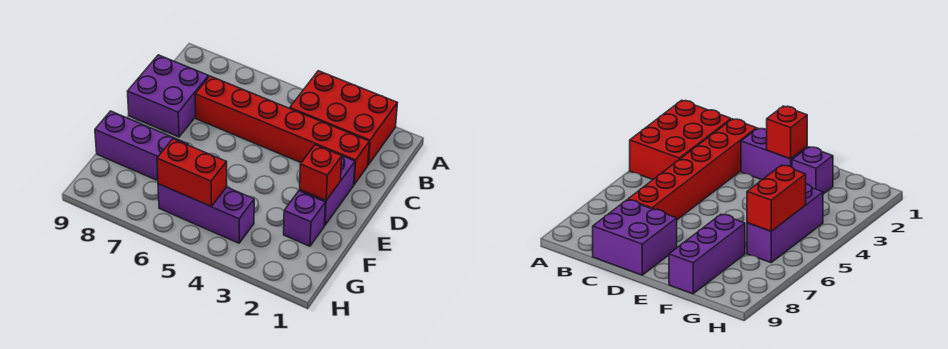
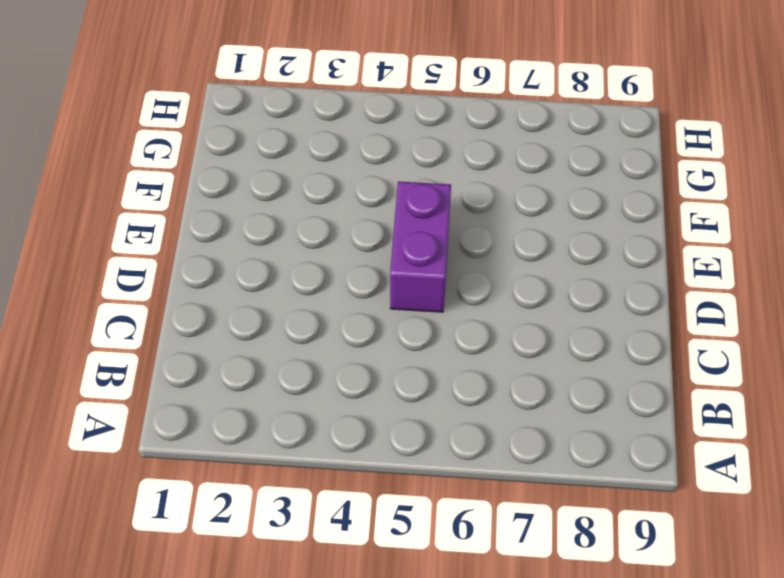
purple brick D5:E5 level 1 -> purple brick D2:E2 level 1
none -> red brick A2:B4 level 1
none -> red brick C2:C7 level 1

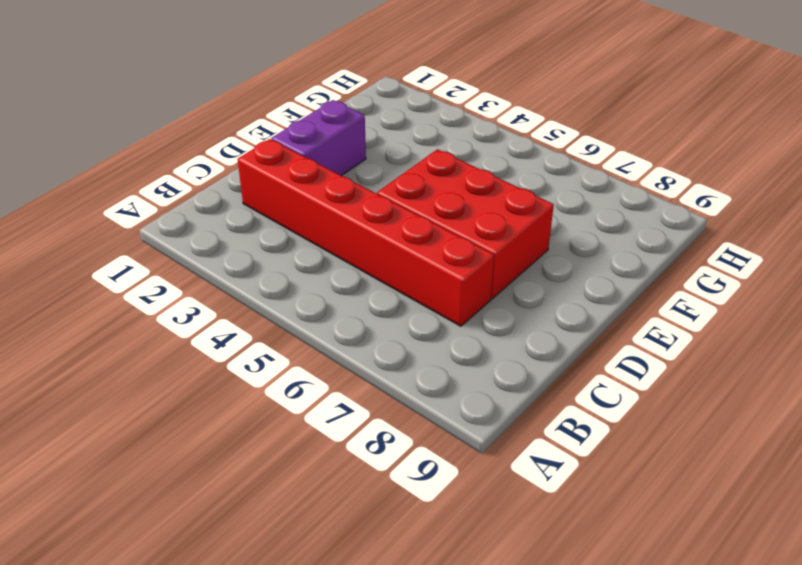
red brick D5:E7 level 1 -> red brick A2:B4 level 1
none -> purple brick C8:D9 level 1
none -> purple brick F2 level 1

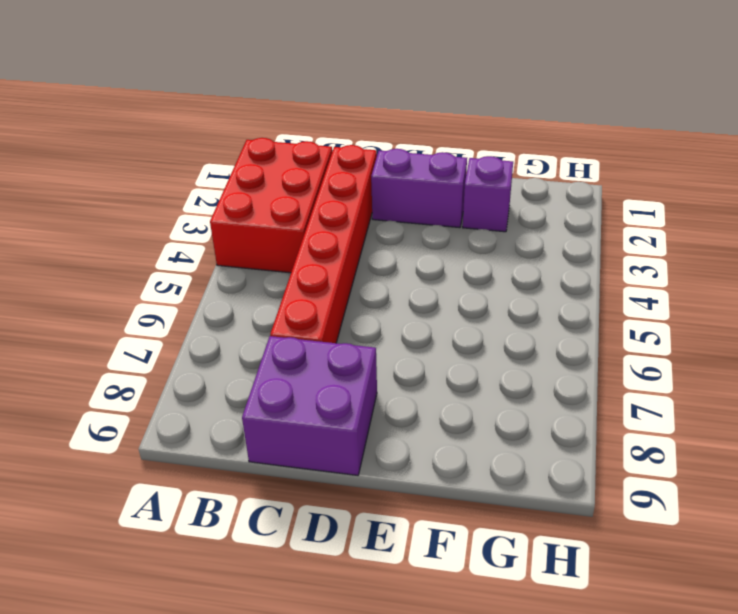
none -> purple brick F7:F9 level 1
none -> purple brick G4:G6 level 1

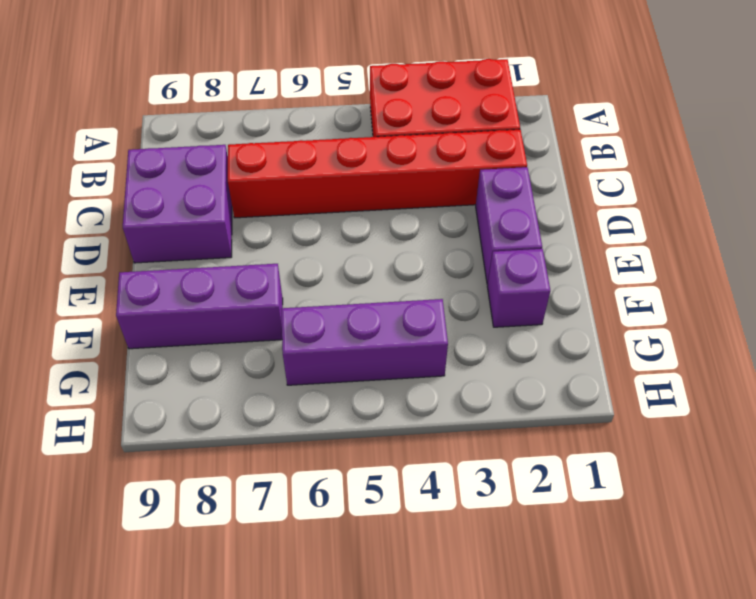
none -> red brick E2 level 2
none -> red brick G5:G6 level 2

